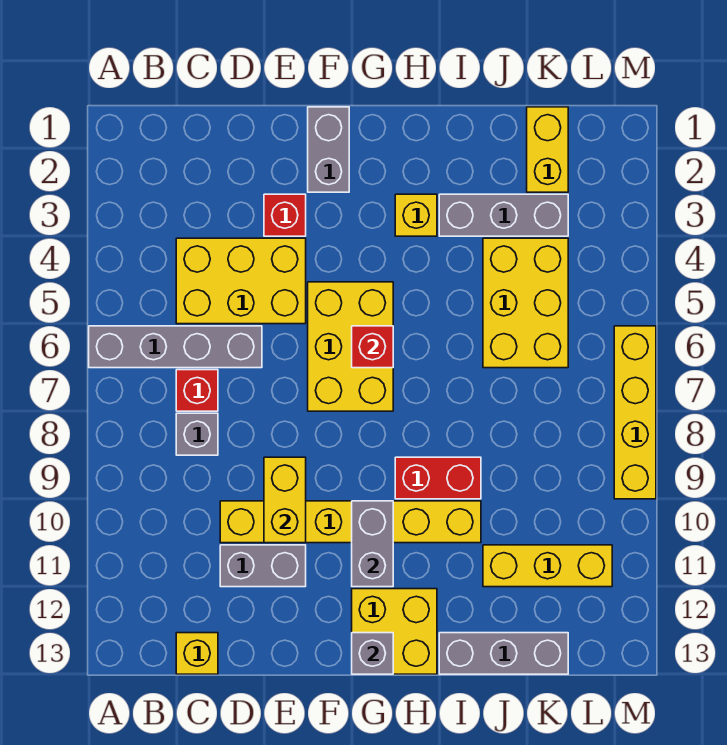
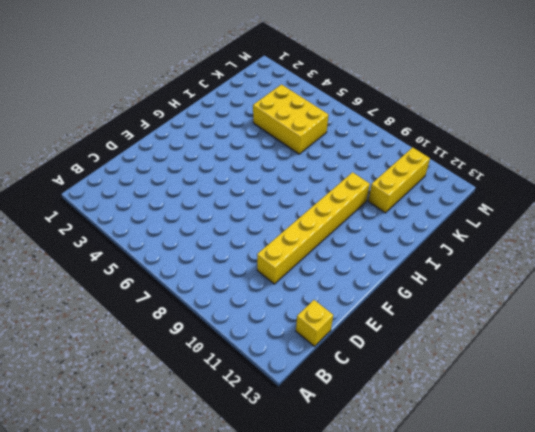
none -> grey brick A6:D6 level 1
none -> yellow brick C4:E5 level 1
none -> red brick C7 level 1

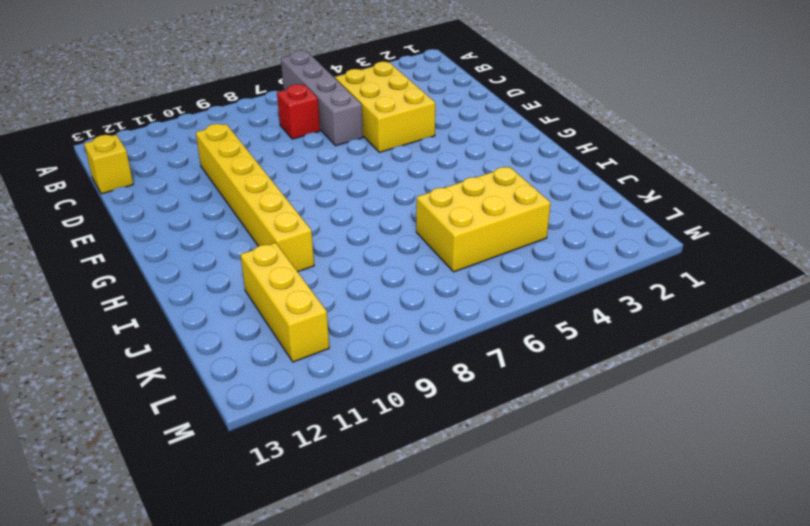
none -> grey brick C8 level 1
none -> grey brick D11:E11 level 1
none -> red brick E3 level 1

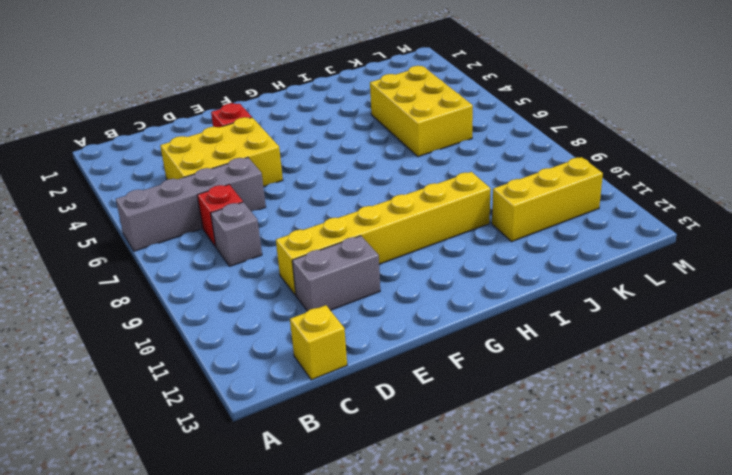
none -> grey brick F1:F2 level 1
none -> yellow brick F5:G7 level 1
none -> yellow brick G12:H13 level 1

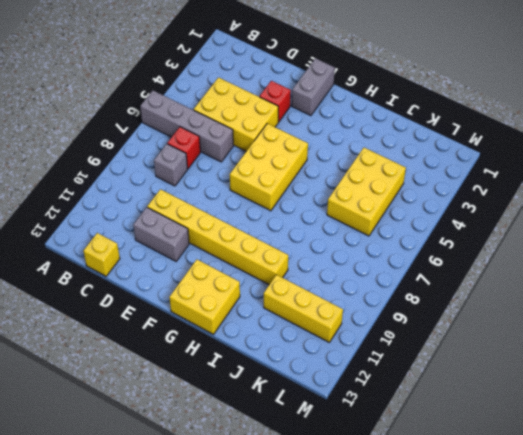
none -> yellow brick H3 level 1
none -> red brick H9:I9 level 1
none -> grey brick I3:K3 level 1

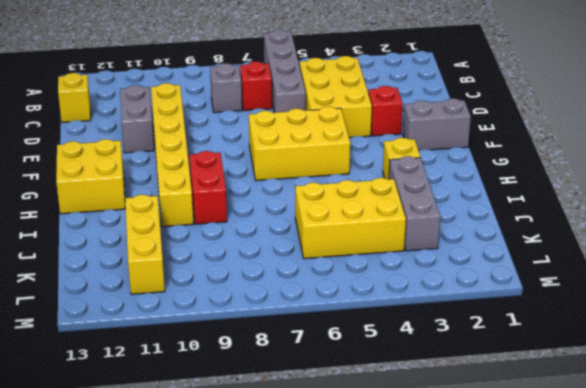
none -> grey brick I13:K13 level 1
none -> yellow brick K1:K2 level 1
none -> yellow brick M6:M9 level 1

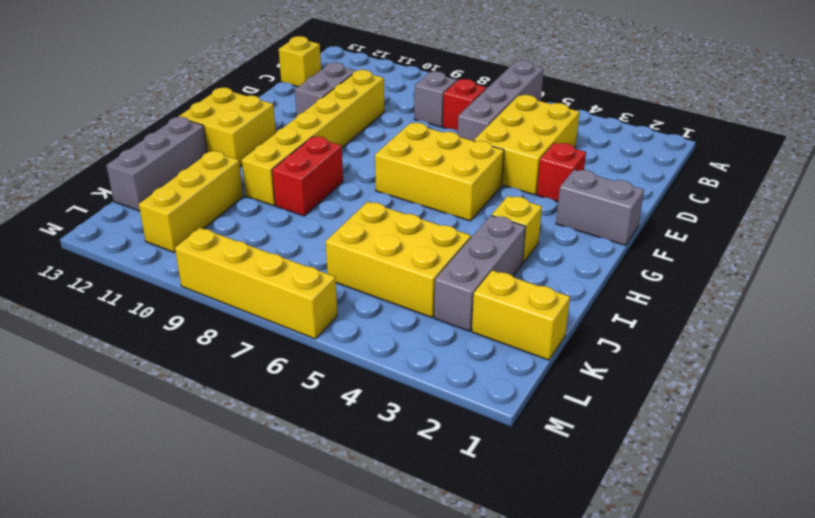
none -> yellow brick E9:E10 level 2
none -> red brick G6 level 2
none -> grey brick G10:G11 level 2

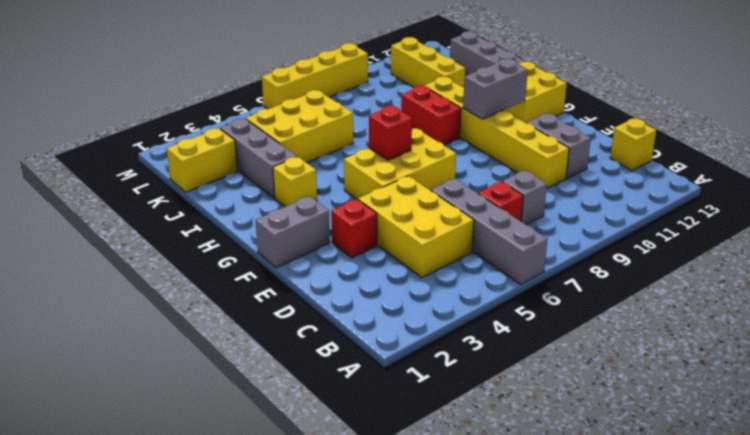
none -> yellow brick E9:E10 level 2
none -> grey brick G13 level 2

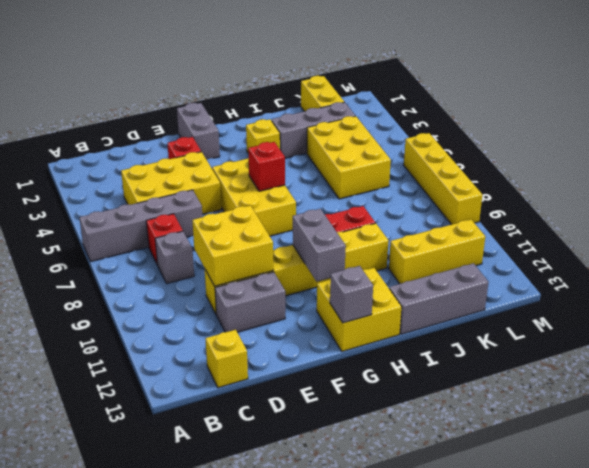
yellow brick D9:E10 level 2 -> yellow brick E9:E10 level 2

